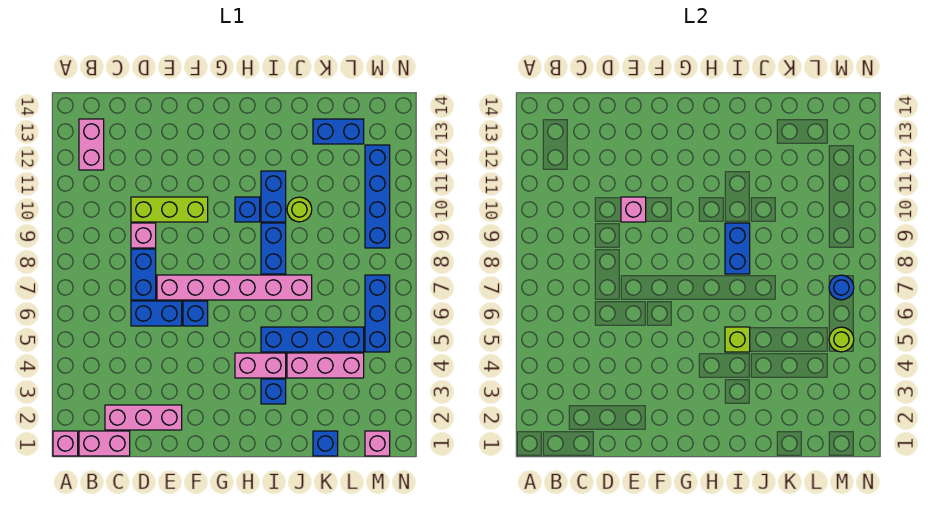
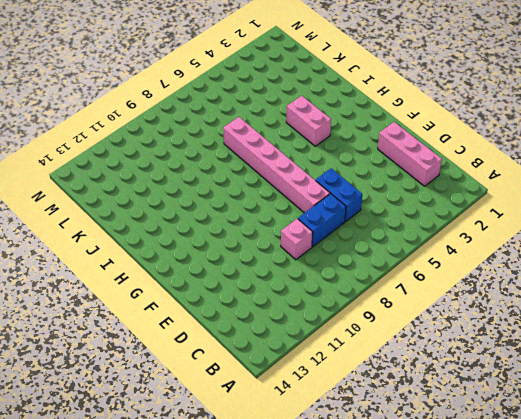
none -> pink brick A1 level 1
none -> pink brick B1:C1 level 1
none -> pink brick B12:B13 level 1

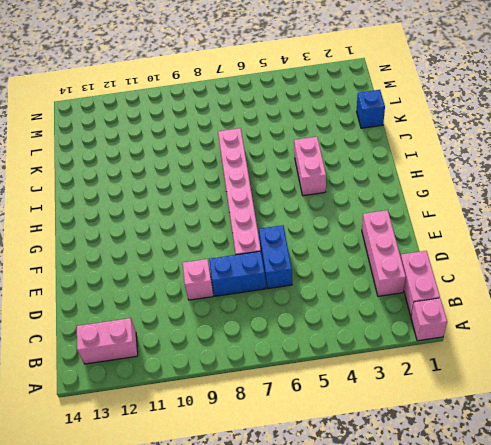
none -> lime brick D10:F10 level 1
none -> blue brick F6 level 1
none -> blue brick H10 level 1

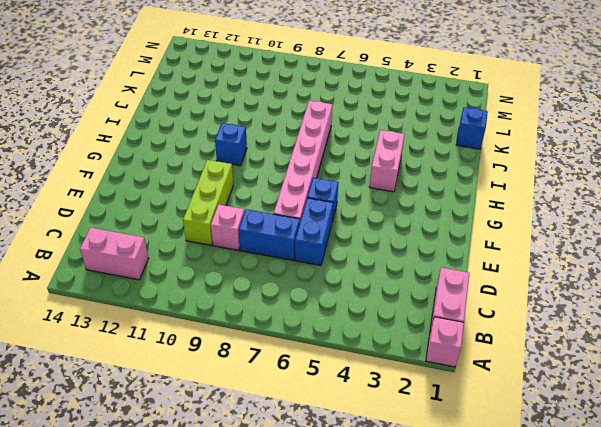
none -> pink brick C2:E2 level 1
none -> blue brick I3 level 1
none -> blue brick I5:L5 level 1

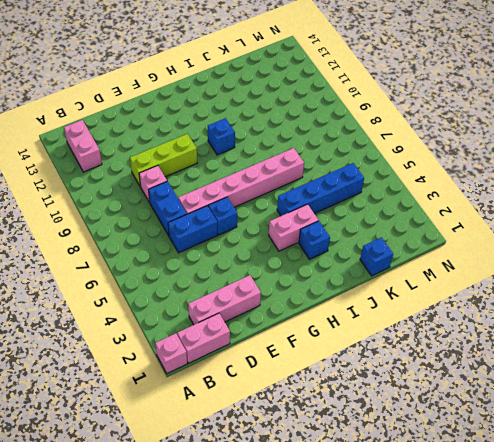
none -> blue brick I8:I9 level 1
none -> blue brick I10:I11 level 1
none -> pink brick J4:L4 level 1

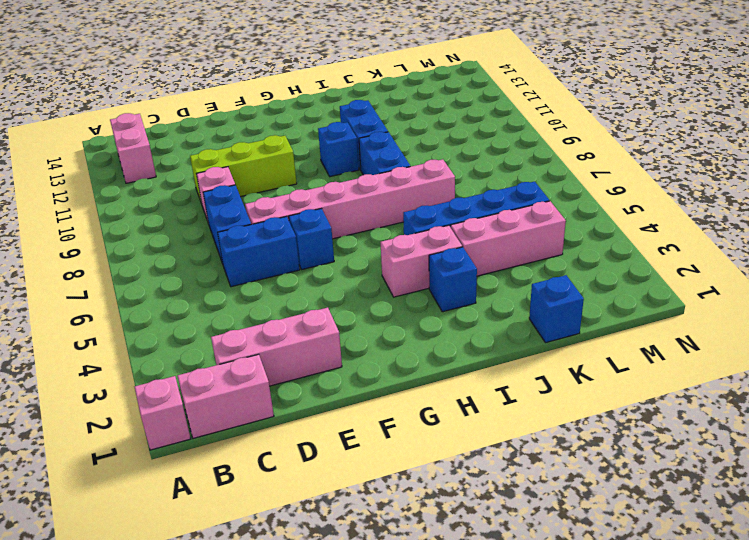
none -> lime round brick J10 level 1
none -> blue brick K13:L13 level 1
none -> pink brick M1 level 1

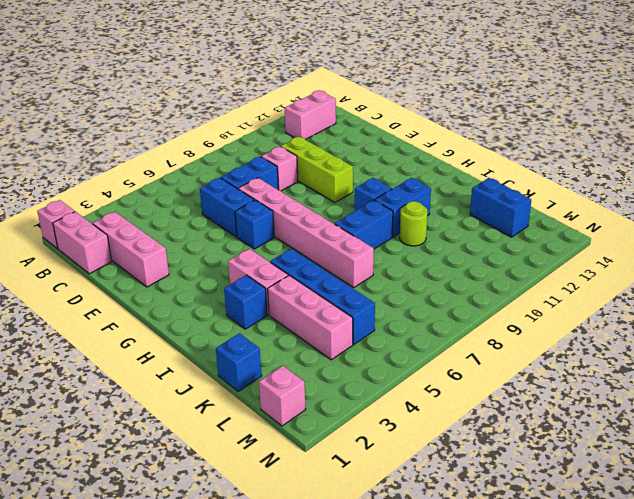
none -> blue brick M5:M7 level 1
none -> blue brick M9:M12 level 1
none -> pink brick E10 level 2

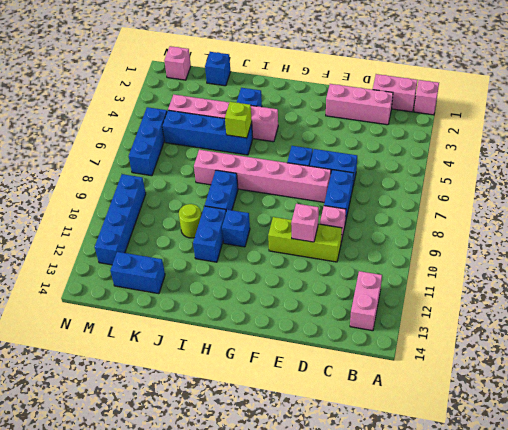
none -> blue brick I8:I9 level 2
none -> lime round brick M5 level 2
none -> blue round brick M7 level 2

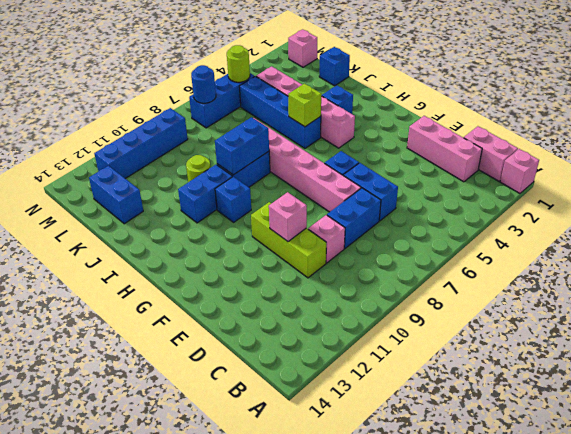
none -> pink brick B12:B13 level 1

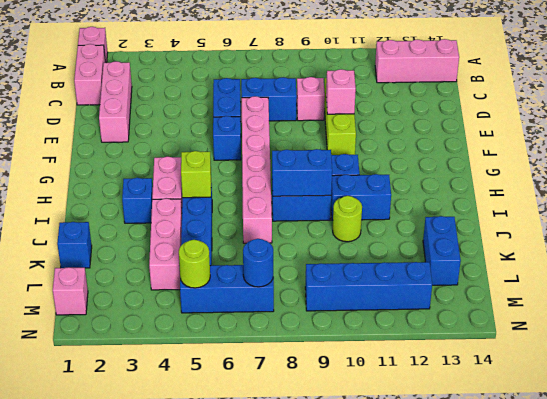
pink brick B12:B14 level 1 -> pink brick B12:B13 level 1

